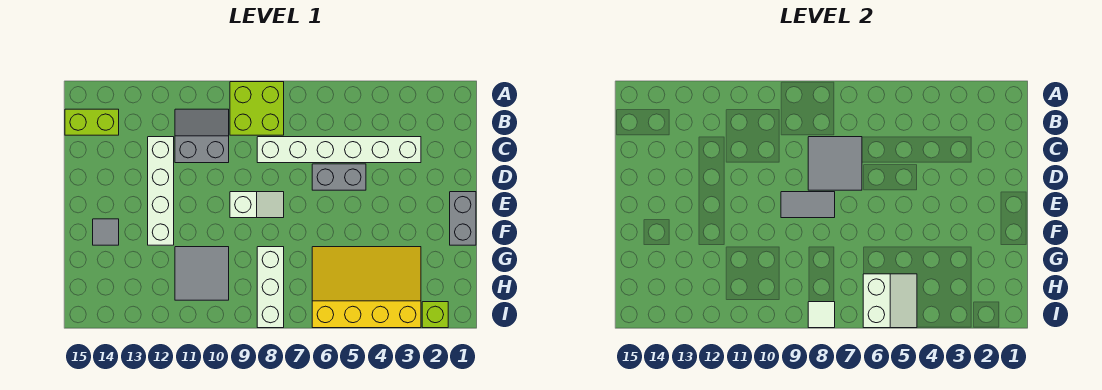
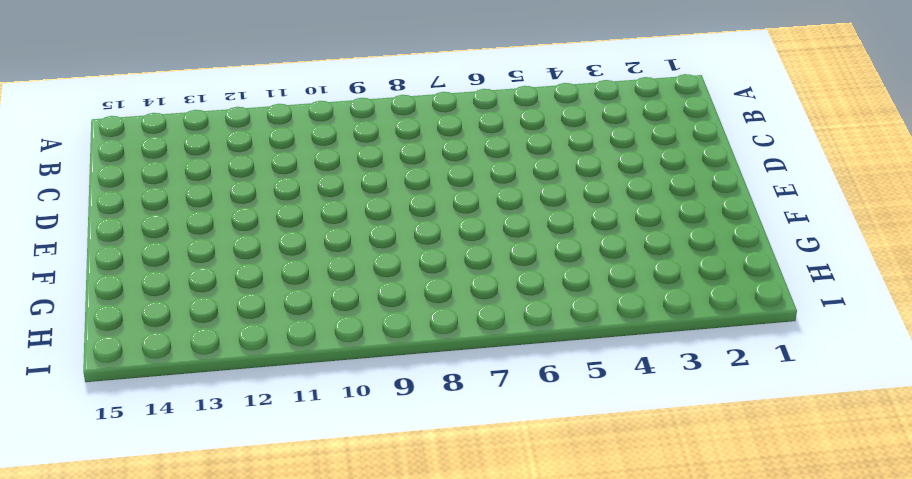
none -> lime brick A8:B9 level 1
none -> grey slope B10:C11 level 1 top C
none -> lime brick B14:B15 level 1

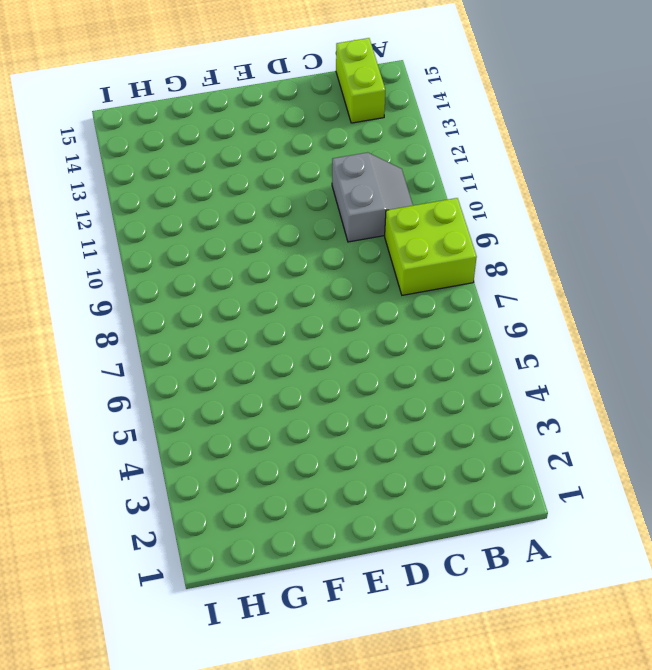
none -> white brick C3:C8 level 1
none -> white brick C12:F12 level 1
none -> grey brick D5:D6 level 1

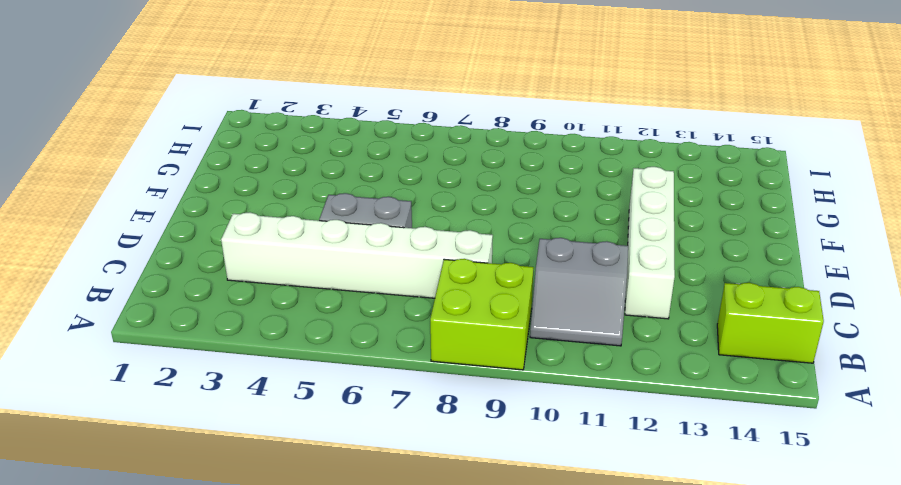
none -> grey brick E1:F1 level 1
none -> white slope E8:E9 level 1 top 9
none -> grey tile F14 level 1

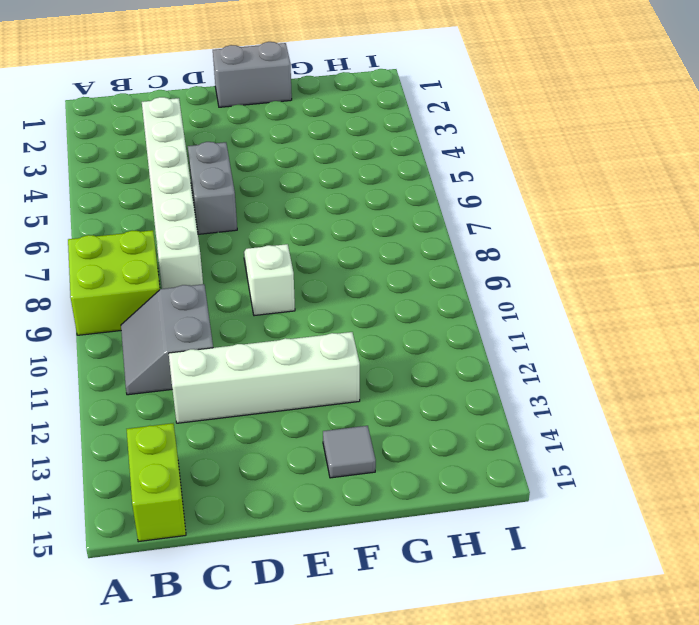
none -> yellow slope G3:I6 level 1 top I
none -> white brick G8:I8 level 1
none -> grey tile G10:H11 level 1

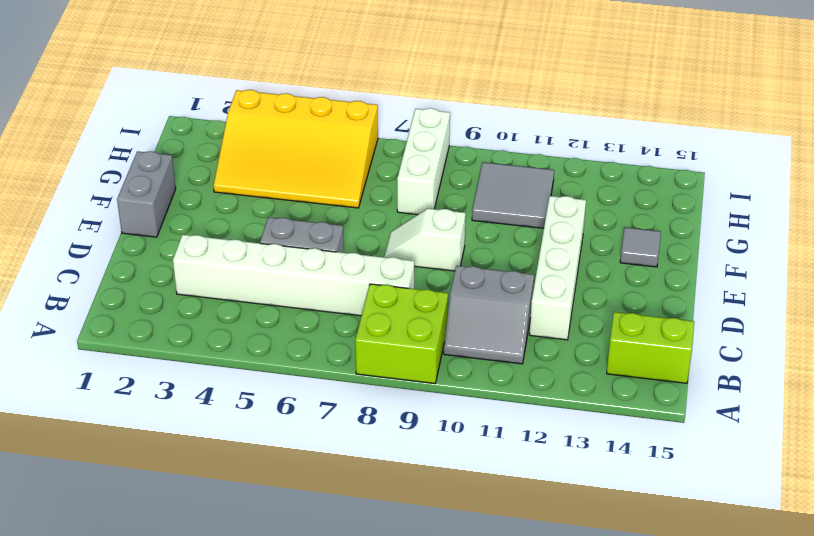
none -> lime brick I2 level 1
none -> grey tile C7:D8 level 2
none -> grey tile E8:E9 level 2

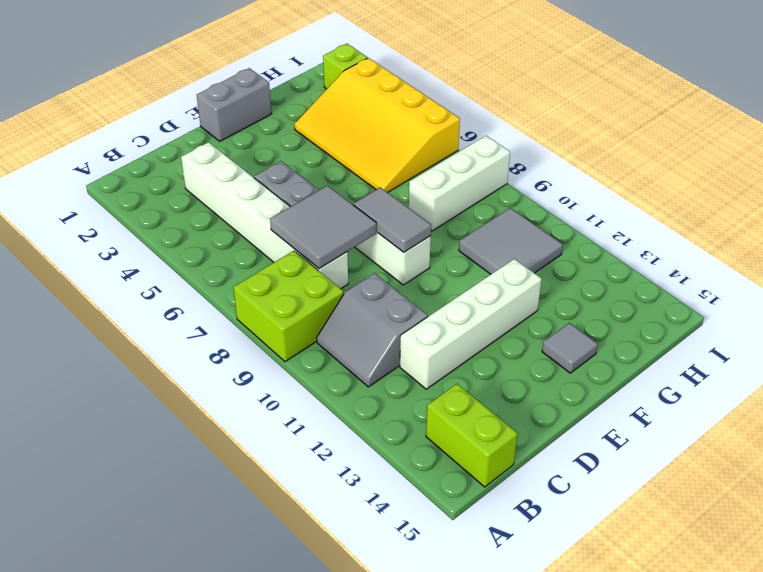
none -> white slope H5:I6 level 2 top 6
none -> white tile I8 level 2

